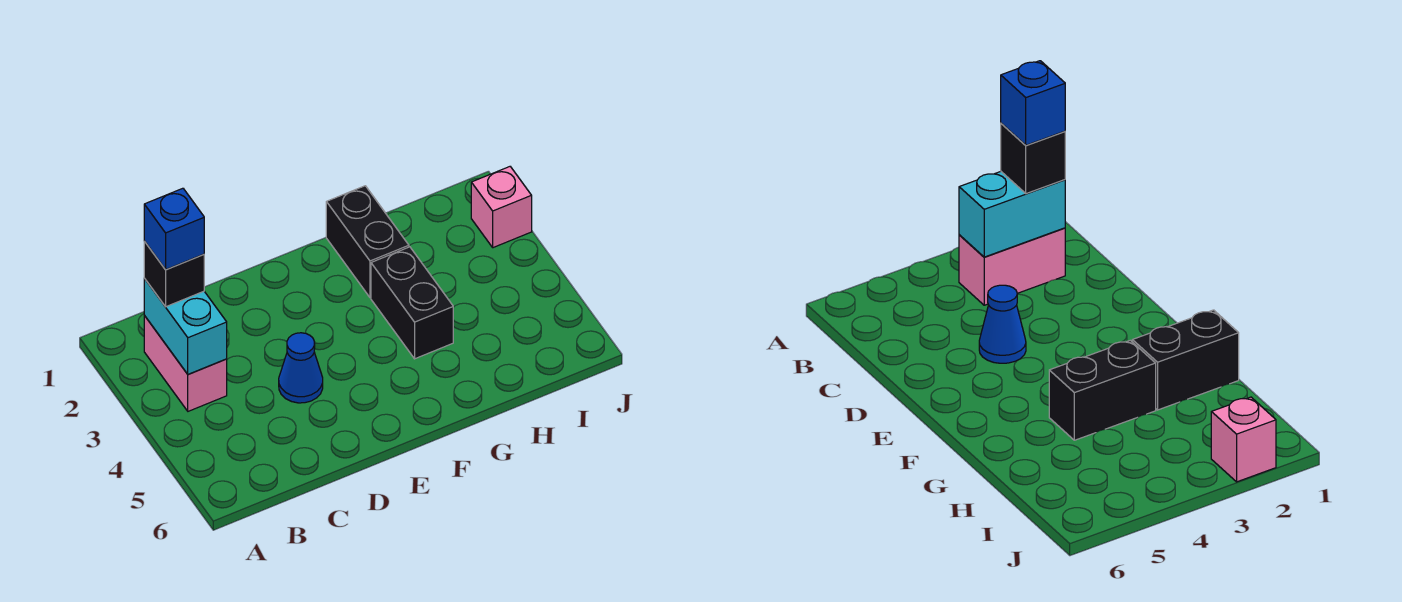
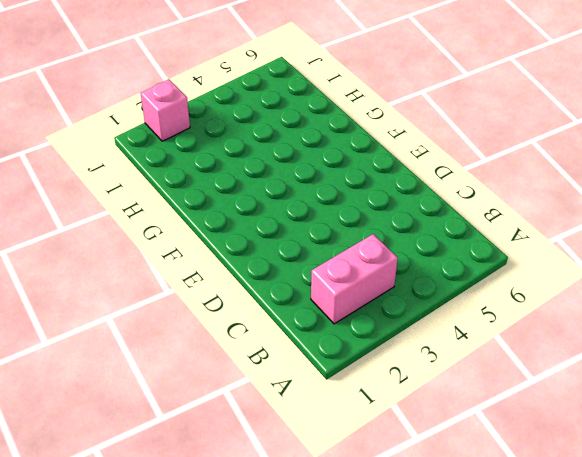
none -> blue cone D4 level 1
none -> black brick G1:G2 level 1

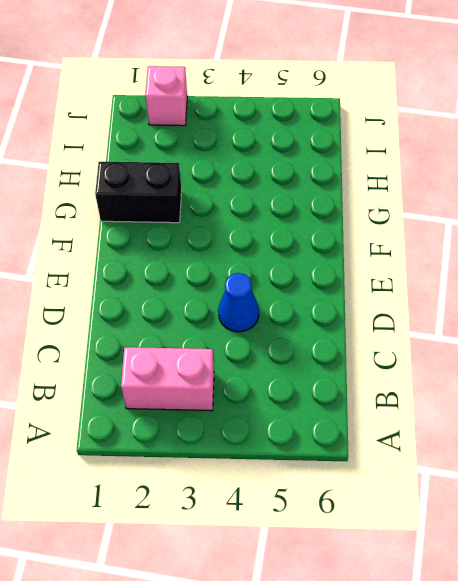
none -> black brick G3:G4 level 1
none -> cyan brick B2:B3 level 2

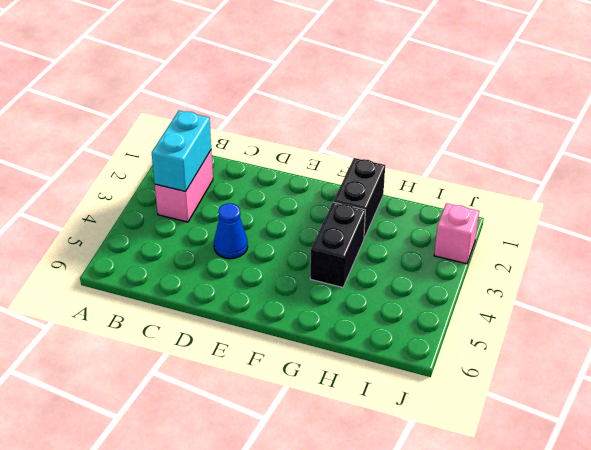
none -> black brick B2 level 3
none -> blue brick B2 level 4

